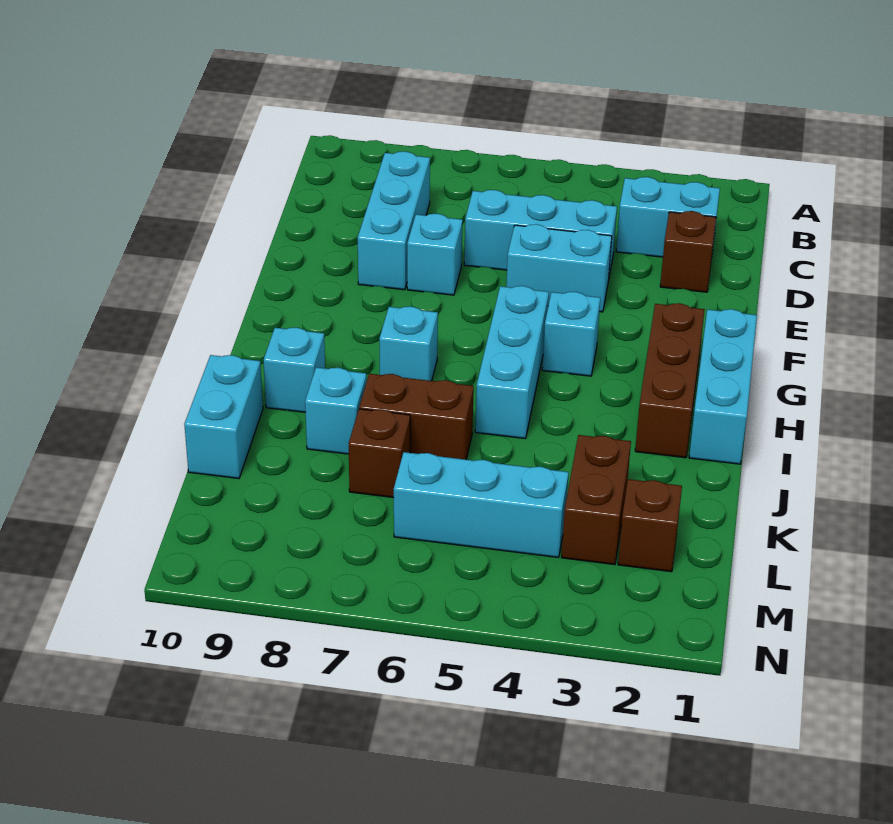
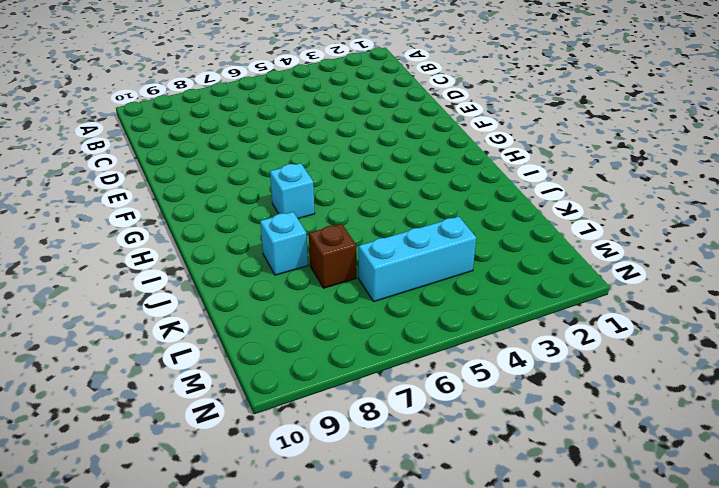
none -> cyan brick C2:C3 level 1
none -> cyan brick C8:E8 level 1
none -> brown brick D2 level 1

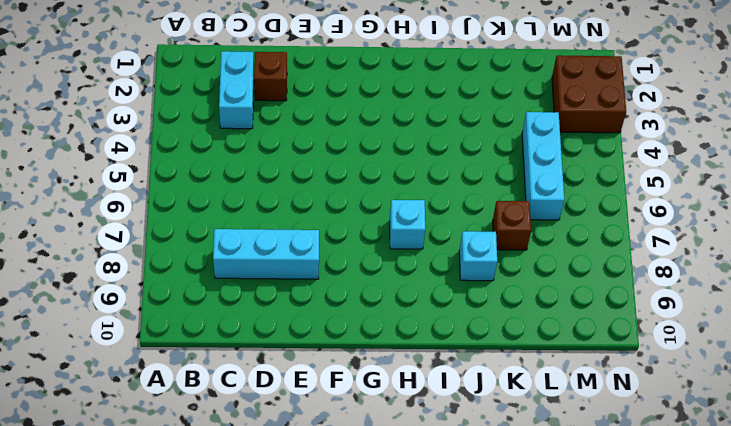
brown brick M2:N3 level 1 -> none
none -> cyan brick D4:D6 level 1
none -> cyan brick E4:E5 level 1
none -> cyan brick E7 level 1

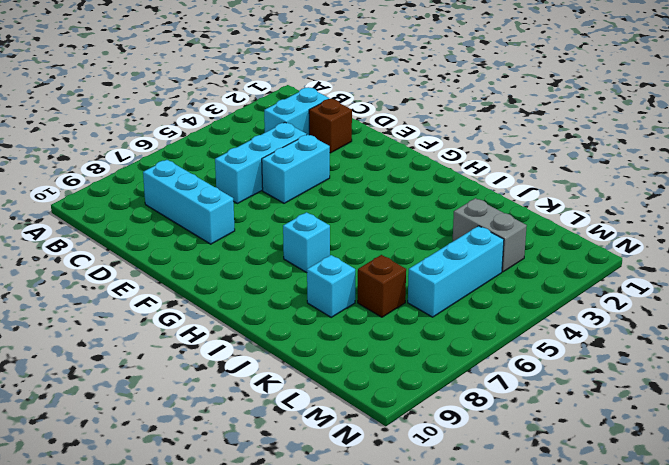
grey brick K3:L3 level 1 -> brown brick K3:L3 level 1
none -> cyan brick E7 level 1
none -> cyan brick G1:I1 level 1
none -> brown brick G2:I2 level 1

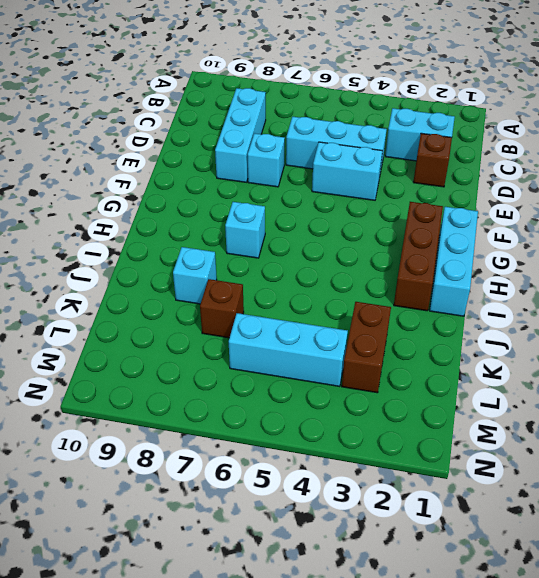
none -> cyan brick G4 level 1
none -> cyan brick G5:I5 level 1
none -> cyan brick I9 level 1

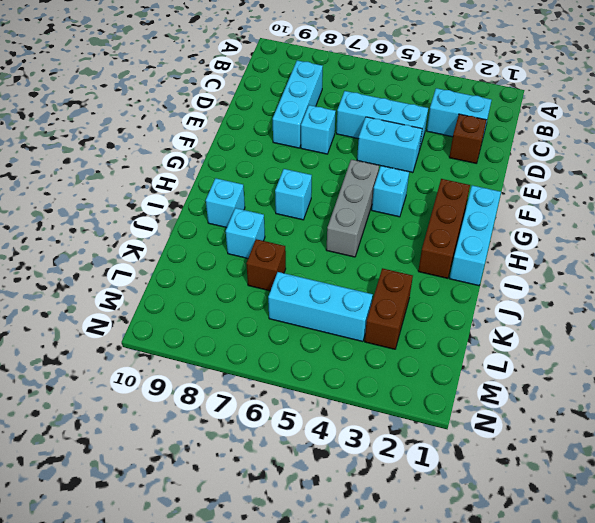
grey brick G5:I5 level 1 -> cyan brick G5:I5 level 1
none -> brown brick J6:J7 level 1
none -> cyan brick J10:K10 level 1
none -> brown brick L2 level 1

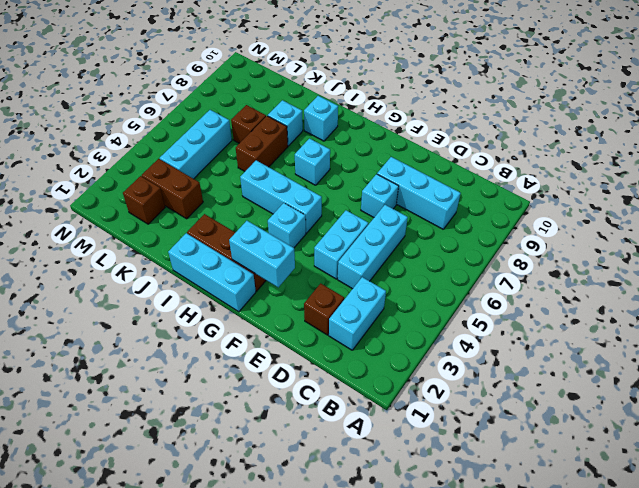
cyan brick F2:G2 level 2 -> cyan brick J10:K10 level 1

